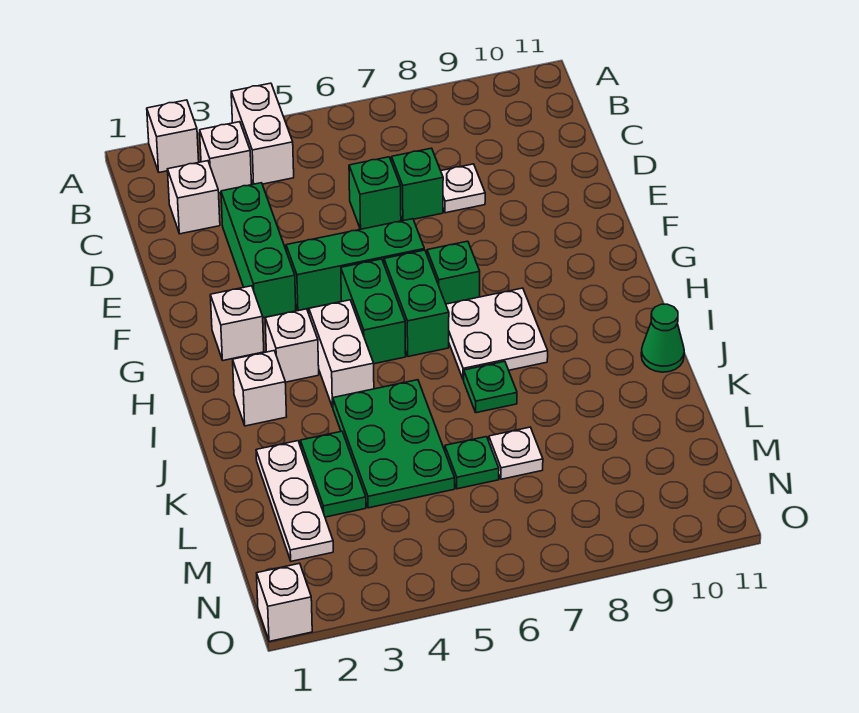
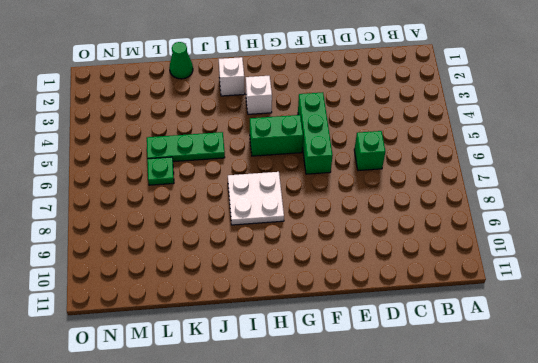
green plate J5:L5 level 1 -> green plate J4:L5 level 1
green cone K1 level 1 -> green cone J11 level 1
none -> white brick A2 level 1
none -> white brick A4:B4 level 1
none -> white brick B3 level 1

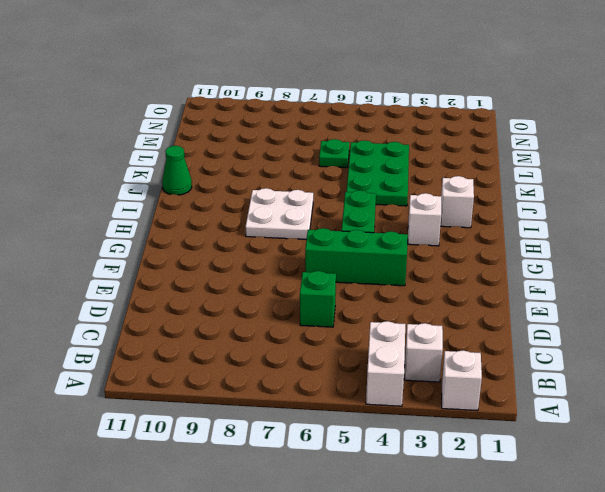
none -> white brick C2 level 1
none -> green brick D3:F3 level 1
none -> green brick D7 level 1

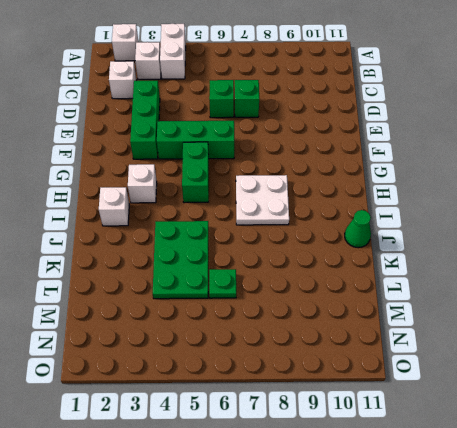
none -> white plate D8 level 1
none -> white brick G2 level 1
none -> green brick G6:H6 level 1

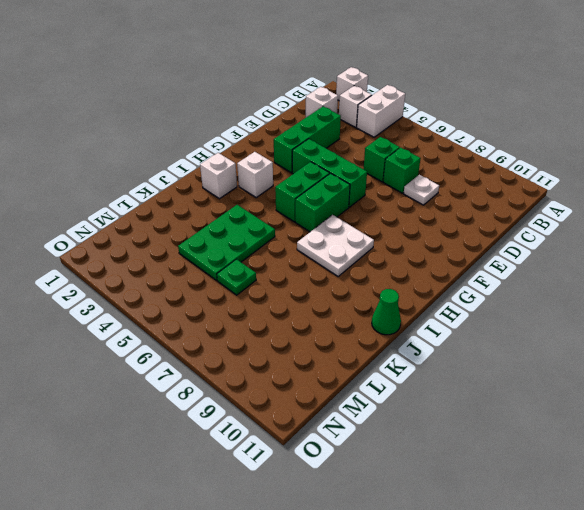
none -> white brick G2 level 1
none -> green brick G7 level 1
none -> white brick H4:I4 level 1

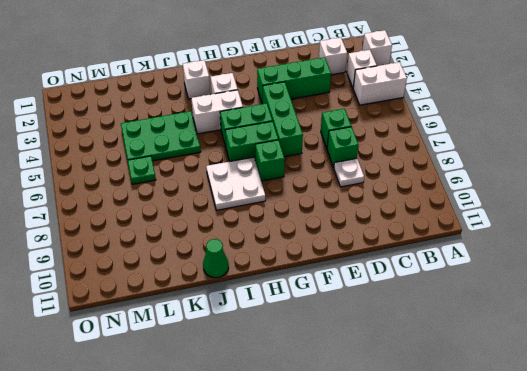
none -> white brick G2 level 1
none -> green plate J7 level 1
none -> white plate K2:M2 level 1

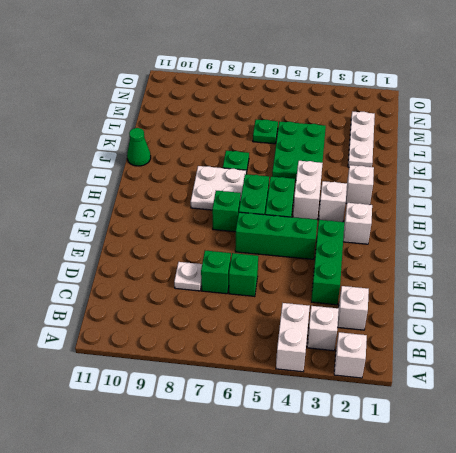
none -> green plate K3:L3 level 1
none -> white plate L7 level 1
none -> white brick O1 level 1

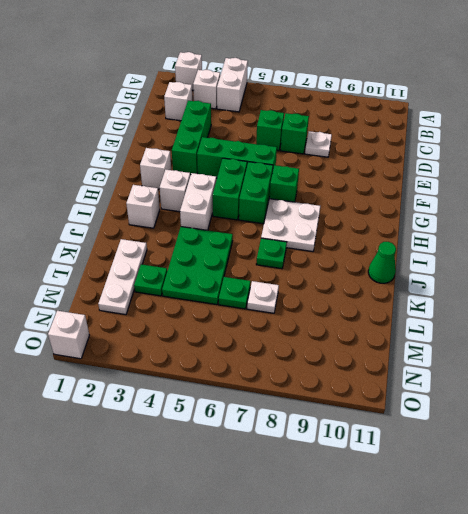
green plate L3 level 1 -> green plate K3:L3 level 1

